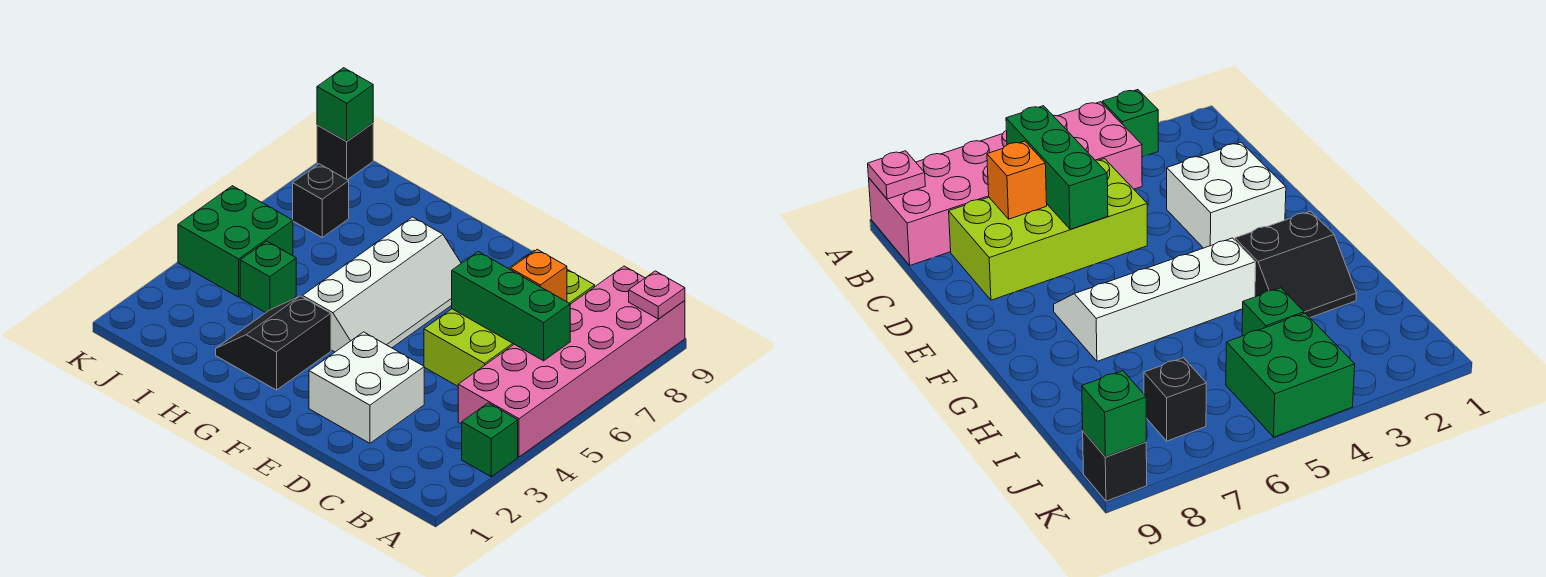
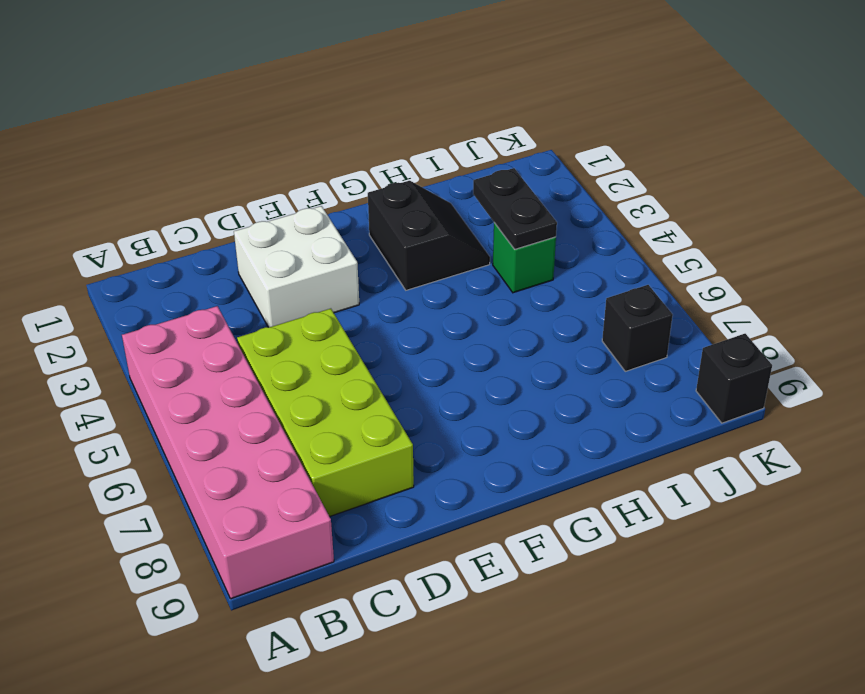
black plate I3:I4 level 2 -> none
none -> green brick A3 level 1
none -> white slope F4:G7 level 1 top G
none -> green brick J4:K5 level 1

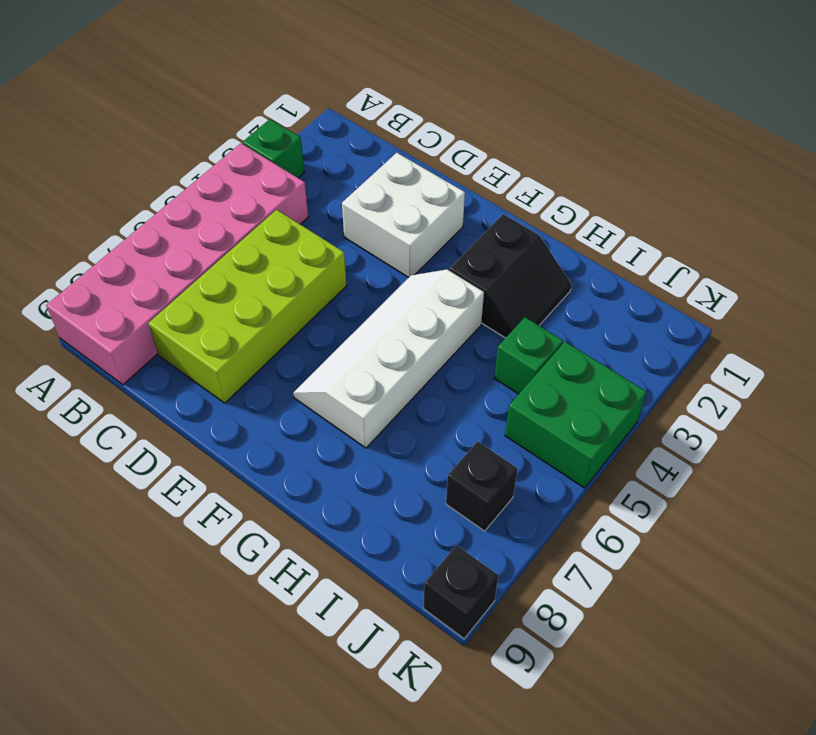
none -> pink plate A9 level 2
none -> green brick B6:D6 level 2
none -> orange brick C7 level 2

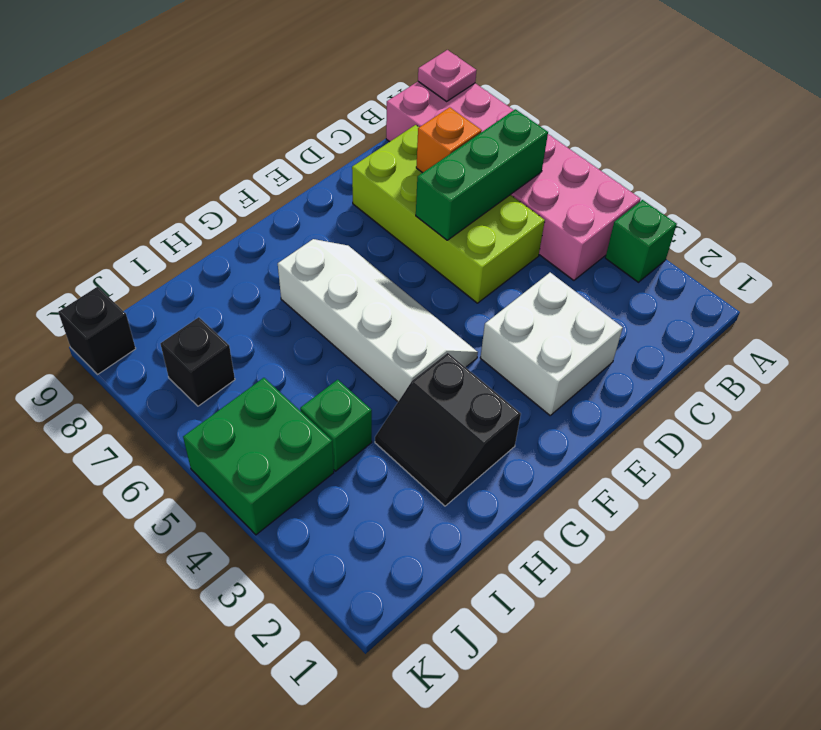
none -> green brick K9 level 2

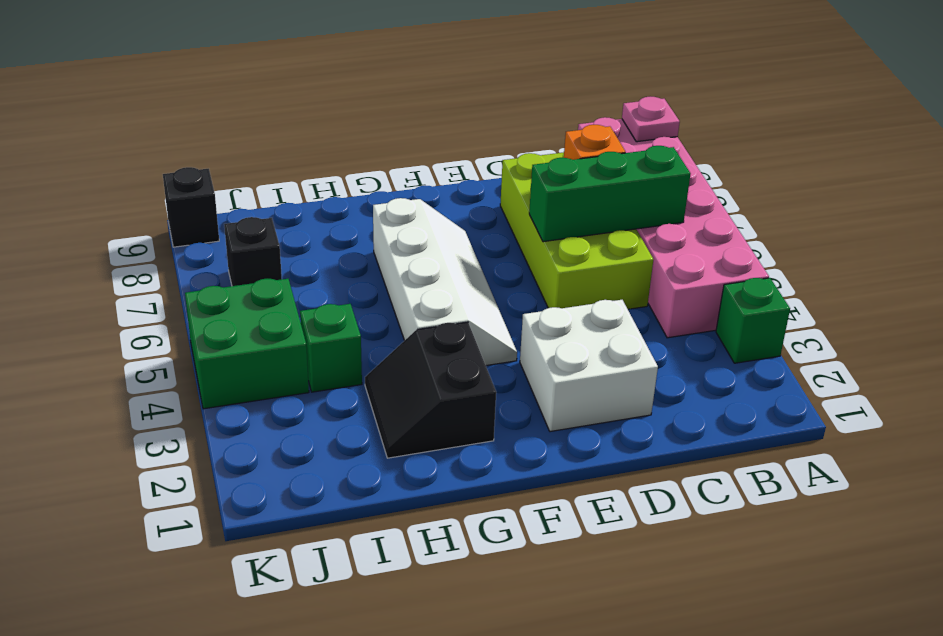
none -> green brick K9 level 2

